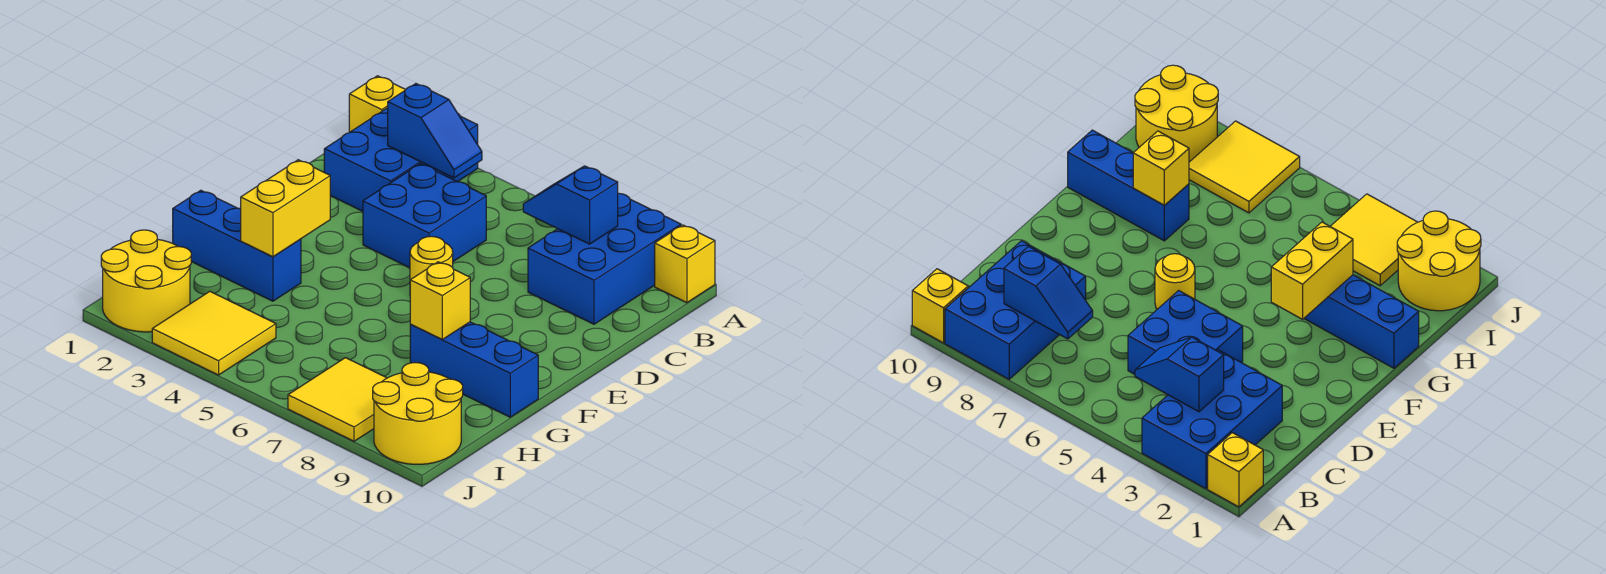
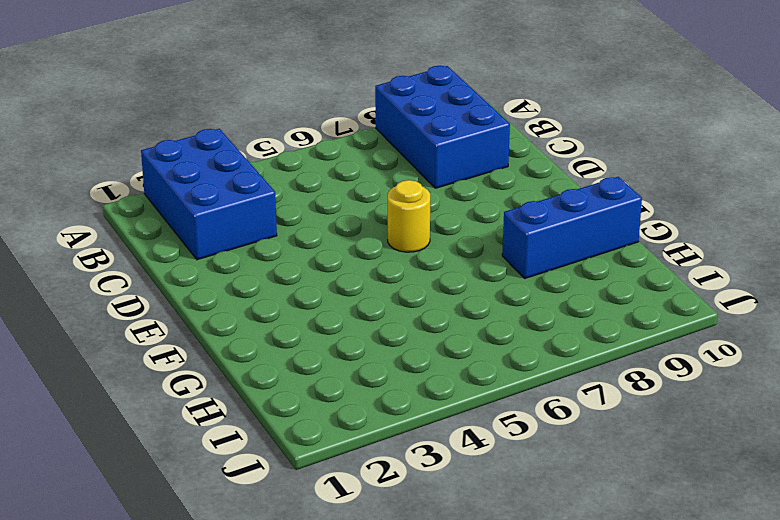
none -> yellow brick A1 level 1
none -> yellow brick A10 level 1
none -> blue brick C4:D5 level 1

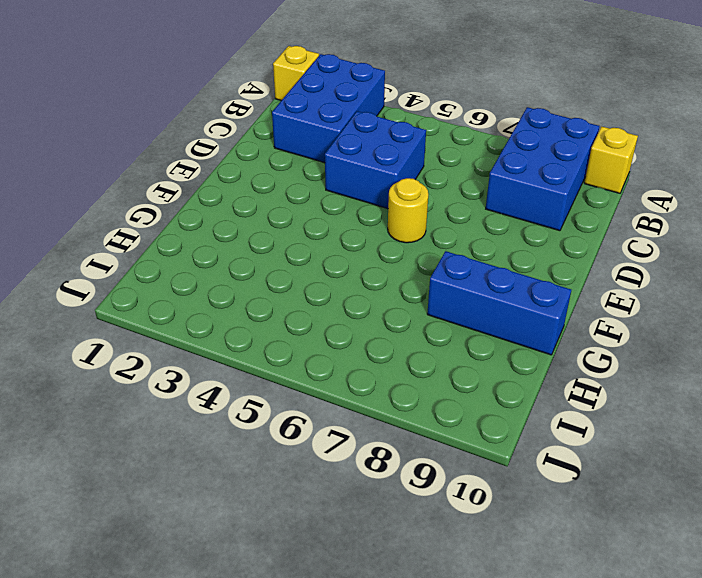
none -> blue brick G1:G3 level 1
none -> yellow round brick I1:J2 level 1
none -> yellow tile I3:J4 level 1

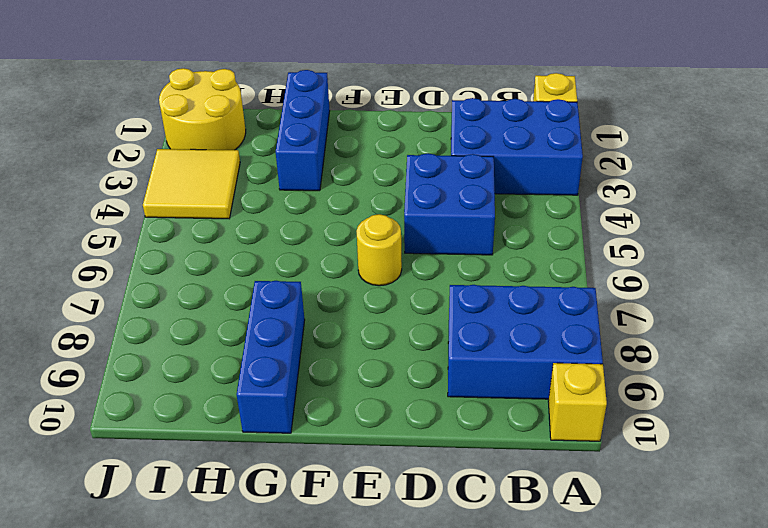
none -> yellow tile I7:J8 level 1
none -> yellow round brick I9:J10 level 1
none -> blue slope B3:B4 level 2 top 3

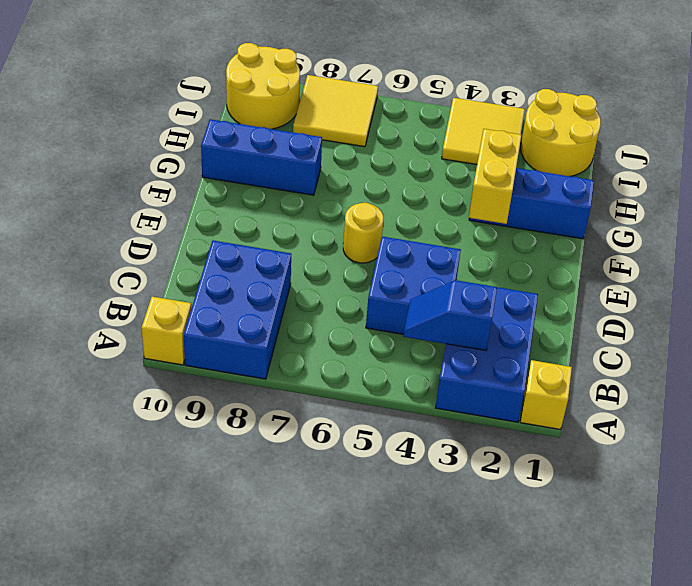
none -> blue slope B7:B8 level 2 top 8
none -> yellow brick G8 level 2

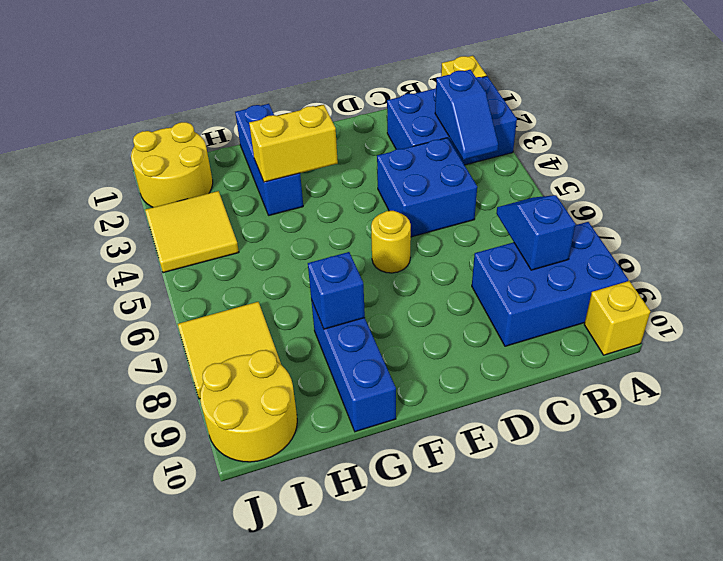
blue brick G8 level 2 -> yellow brick G8 level 2

